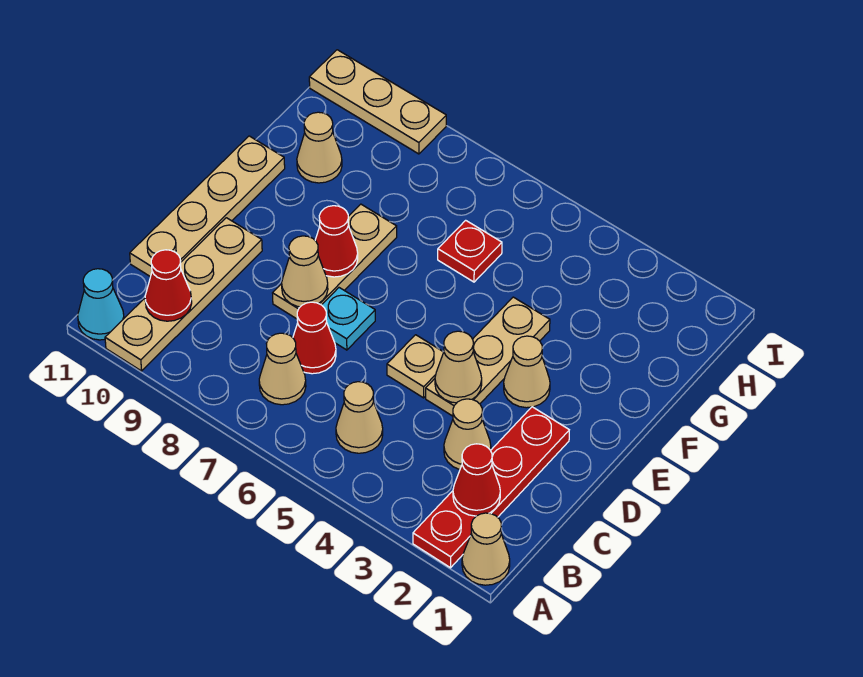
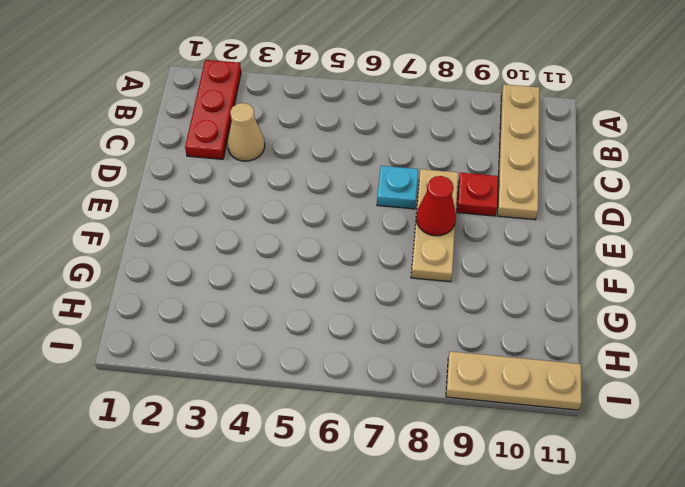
red plate A2:C2 level 1 -> red plate A2:D2 level 1
red plate D9 level 1 -> red plate G6 level 1
none -> tan cone A1 level 1
none -> cyan cone A11 level 1
none -> tan cone B5 level 1

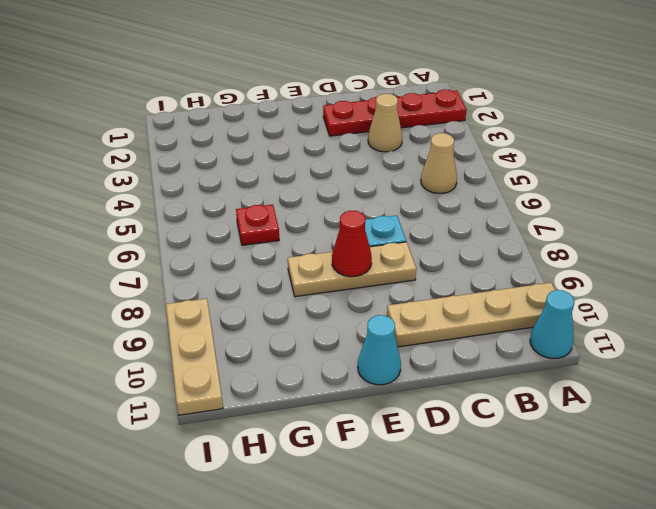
cyan cone E11 level 1 -> tan plate C11:F11 level 1
none -> tan cone A1 level 1
none -> tan cone B7 level 1
none -> red cone C7 level 1

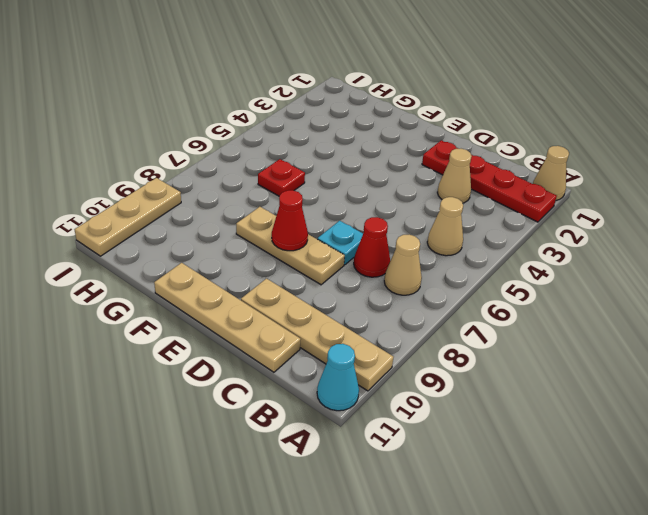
none -> tan plate D4:F4 level 1
none -> tan plate D5 level 1
none -> tan cone E3 level 1

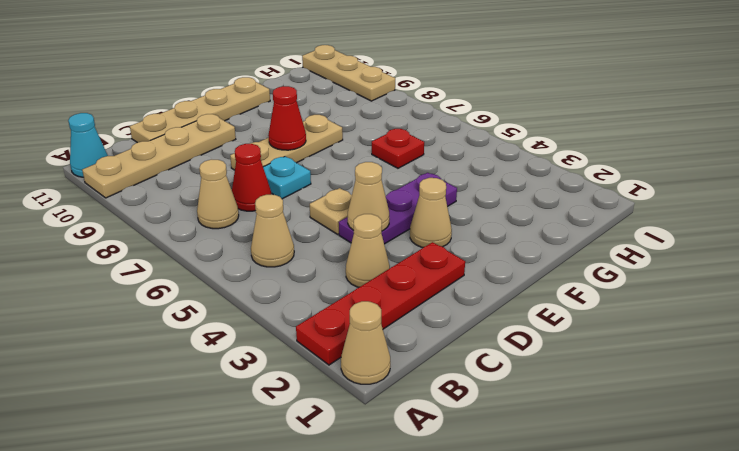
purple plate D4:F4 level 1 -> tan plate D4:F4 level 1
none -> tan cone G10 level 1
none -> red cone B2 level 2
none -> red cone B10 level 2

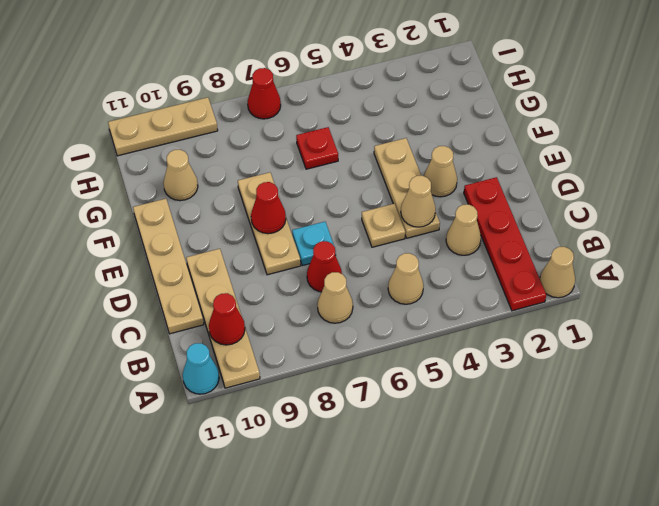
red cone I7 level 1 -> red cone B2 level 2
none -> tan cone D8 level 2

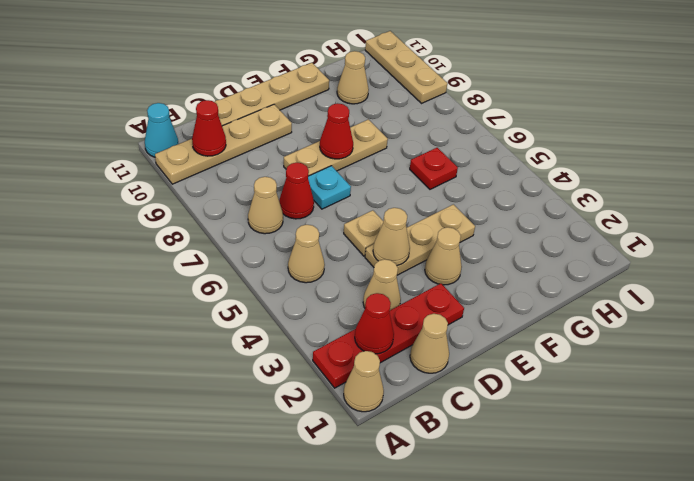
tan cone C1 level 1 -> tan cone D8 level 2

